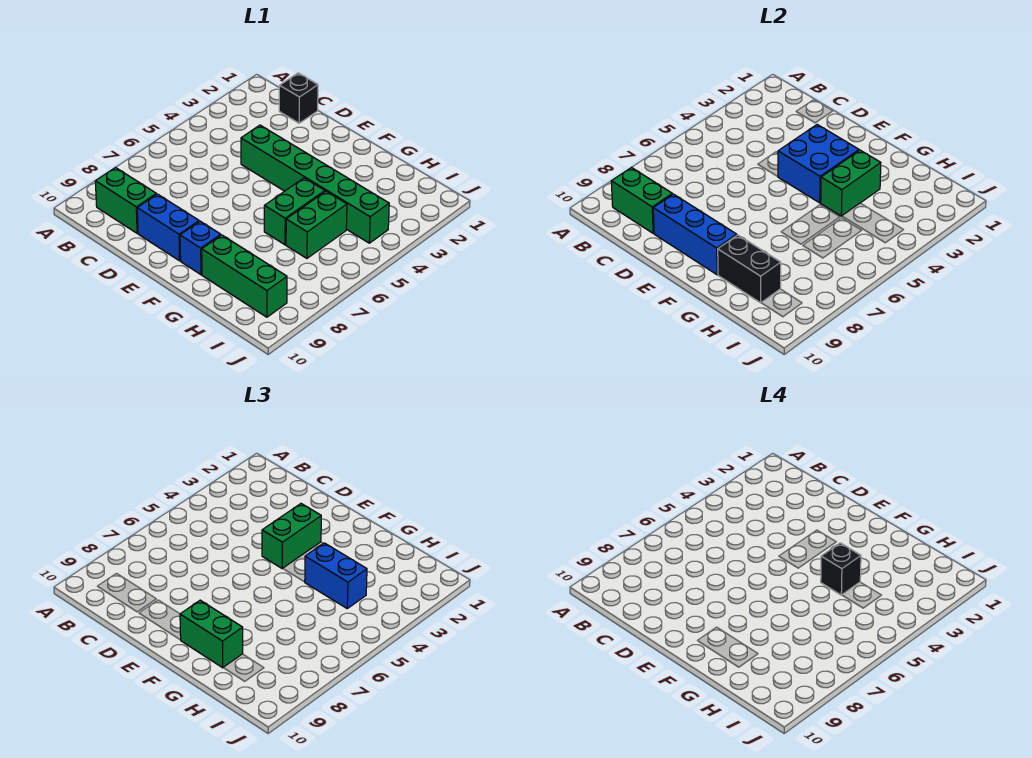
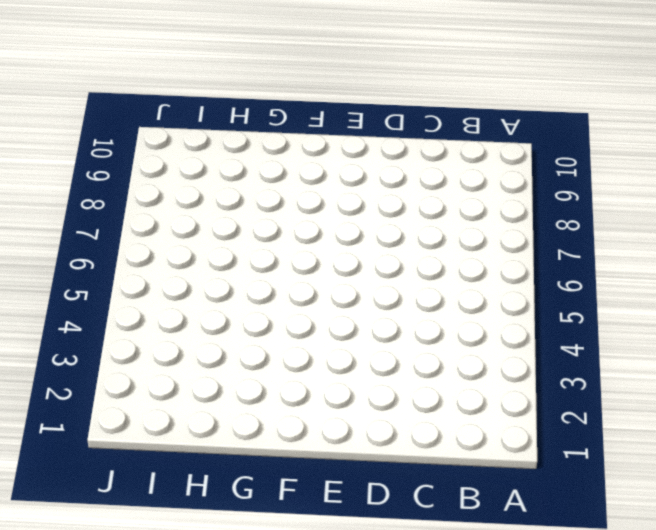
none -> green brick B9:C9 level 1
none -> black brick C1 level 1
none -> green brick D4:I4 level 1

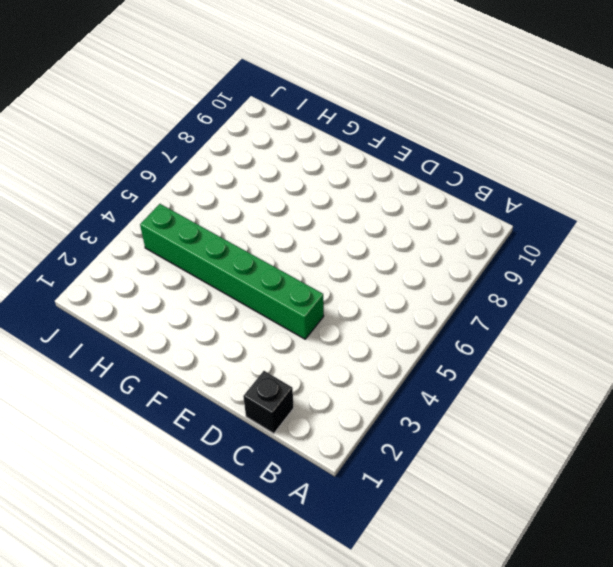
none -> green brick B9:C9 level 1
none -> blue brick D9:E9 level 1
none -> blue brick F9 level 1

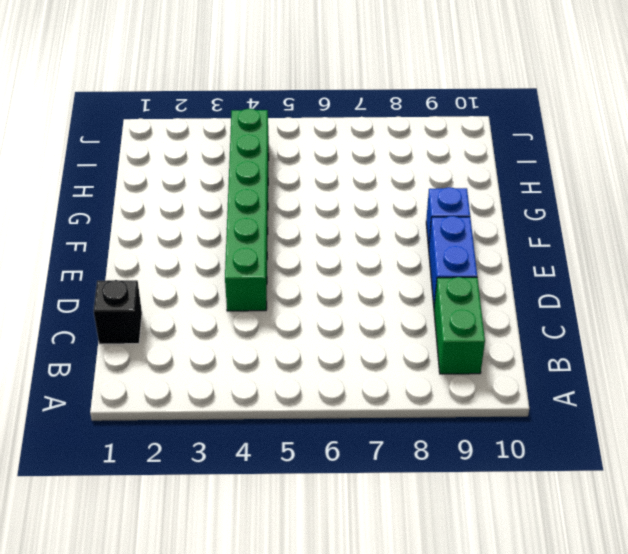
none -> green brick G5:G6 level 1
none -> green brick G9:I9 level 1
none -> green brick H5:H6 level 1

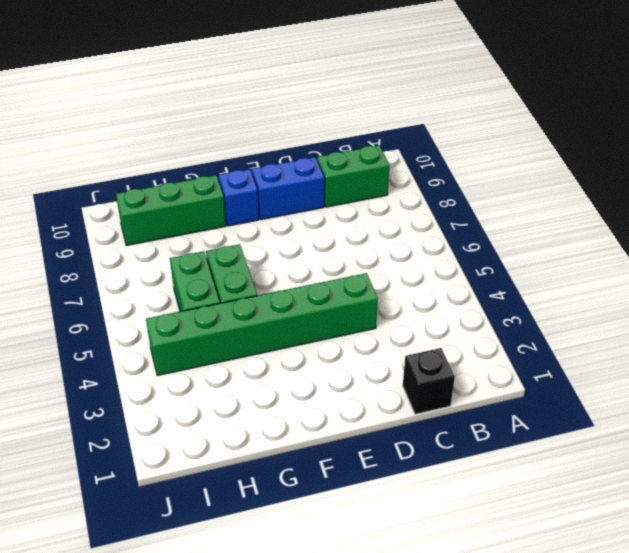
none -> green brick B9:C9 level 2
none -> blue brick D9:F9 level 2
none -> blue brick E3:F4 level 2

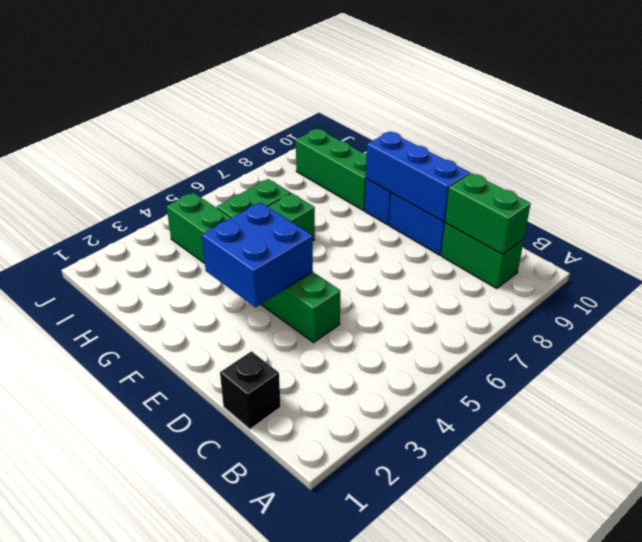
none -> green brick G3:G4 level 2
none -> black brick G9:H9 level 2
none -> green brick E3:E4 level 3

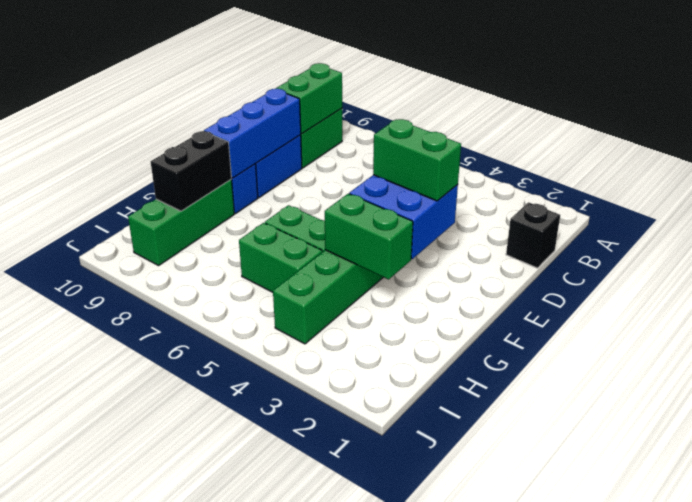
none -> green brick F9:G9 level 3
none -> blue brick G4:H4 level 3
none -> black brick G4 level 4

